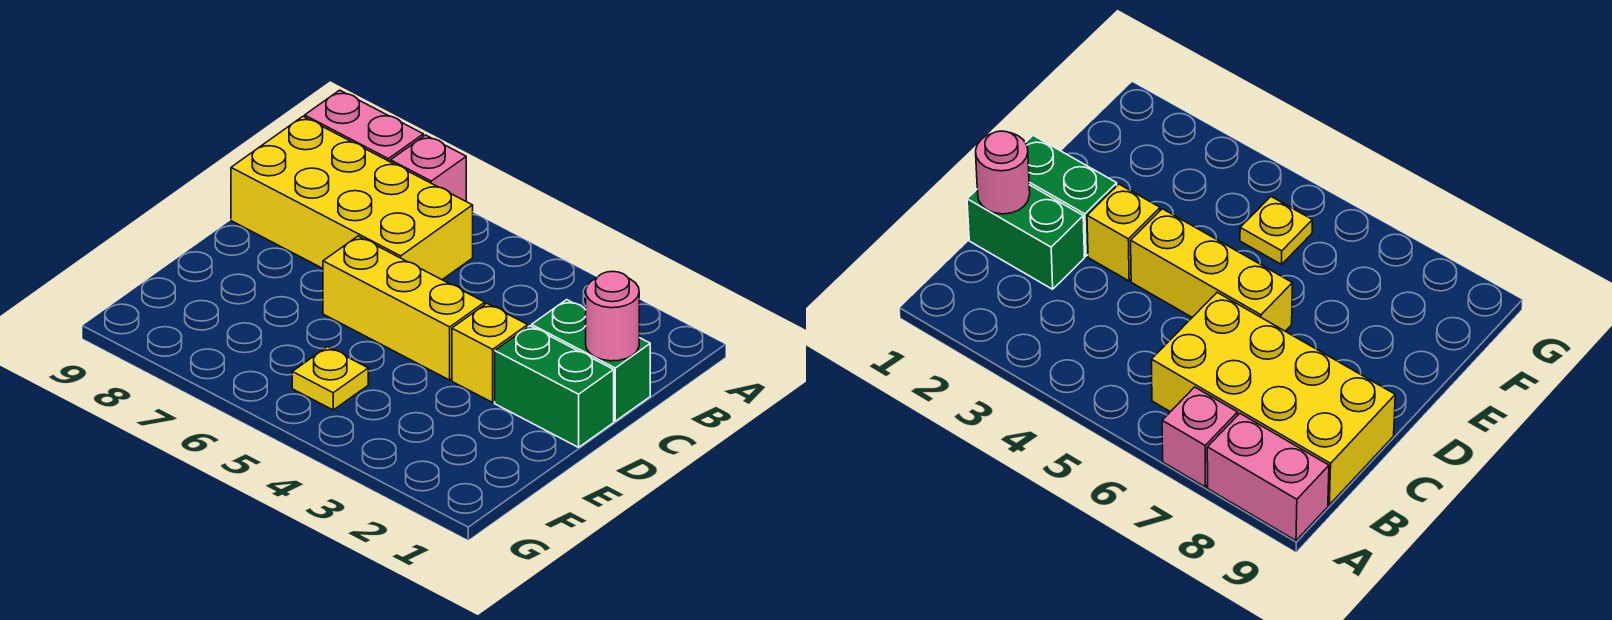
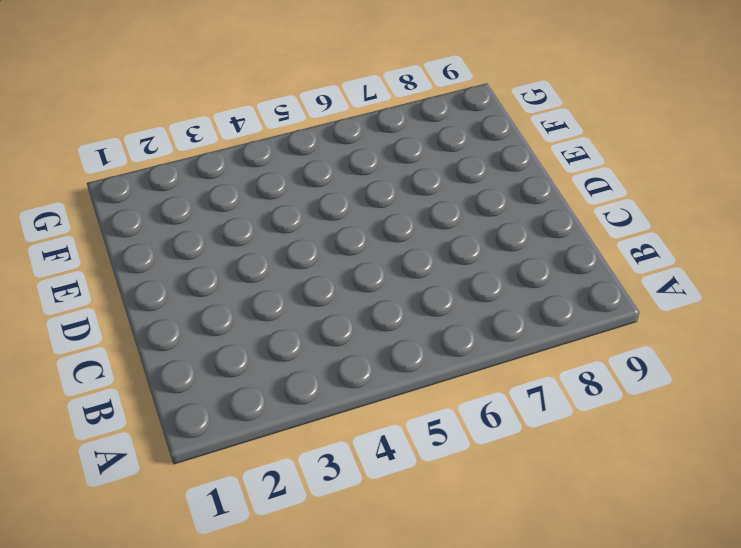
none -> pink brick A7 level 1
none -> pink brick A8:A9 level 1

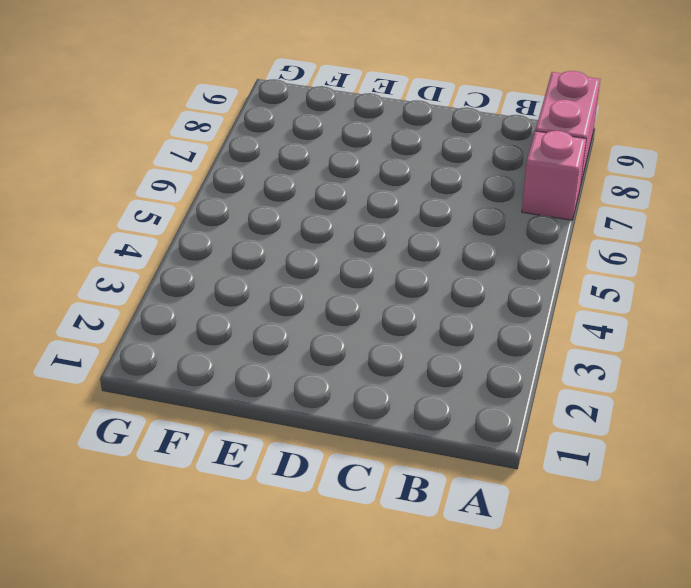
none -> yellow brick B6:C9 level 1
none -> green brick C1:C2 level 1

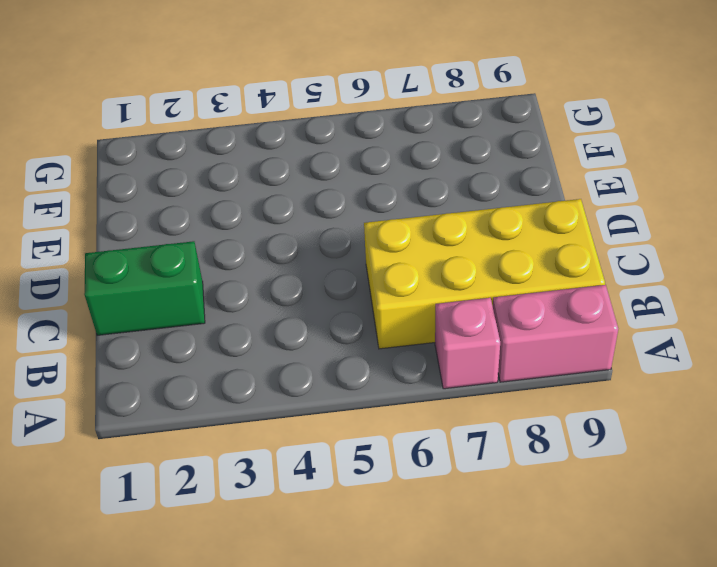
none -> green brick D1:D2 level 1
none -> yellow brick D3 level 1

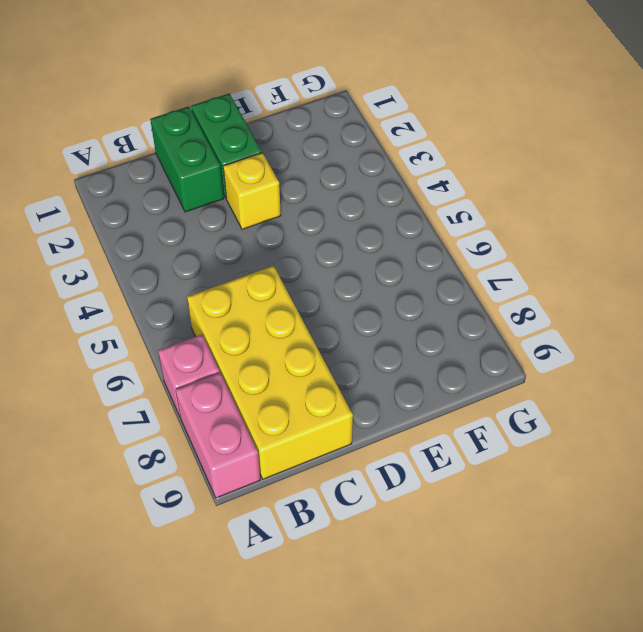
none -> yellow brick D4:D6 level 1
none -> yellow plate F5 level 1

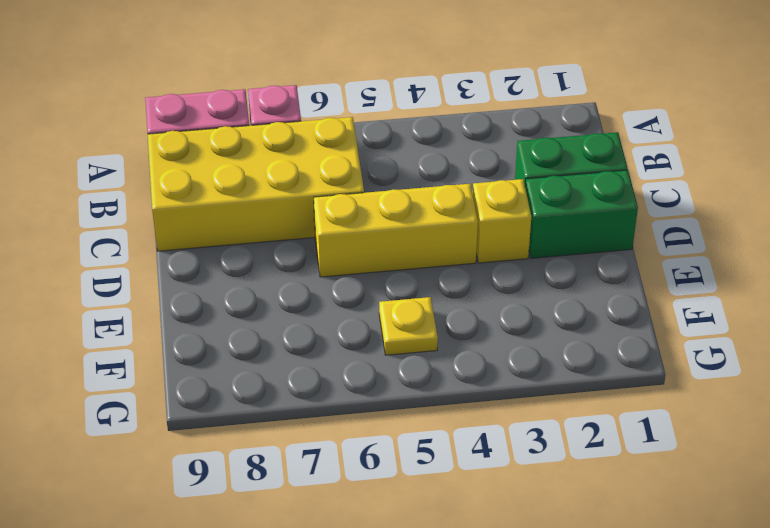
none -> pink round brick C1 level 2

